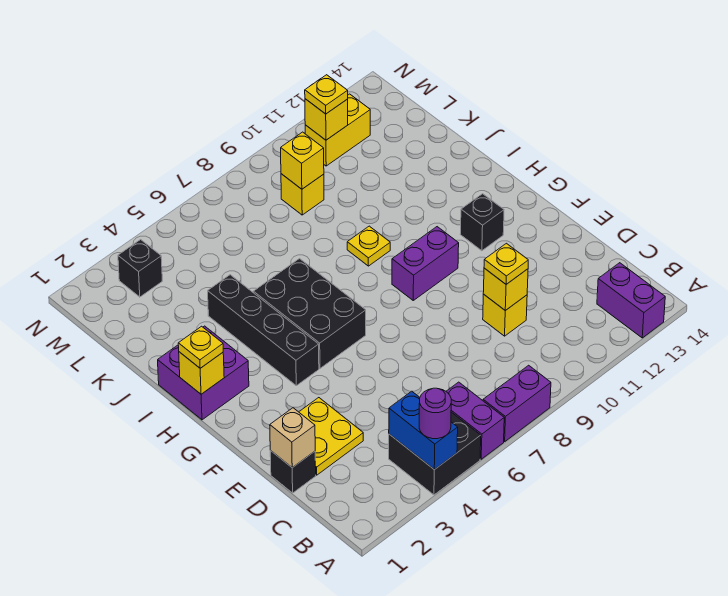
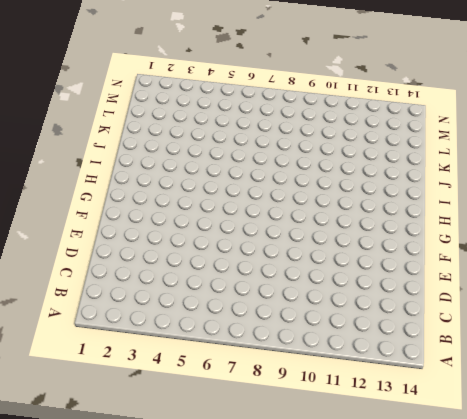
none -> black brick A4:B5 level 1
none -> purple brick A6:B6 level 1
none -> purple brick A7:A8 level 1

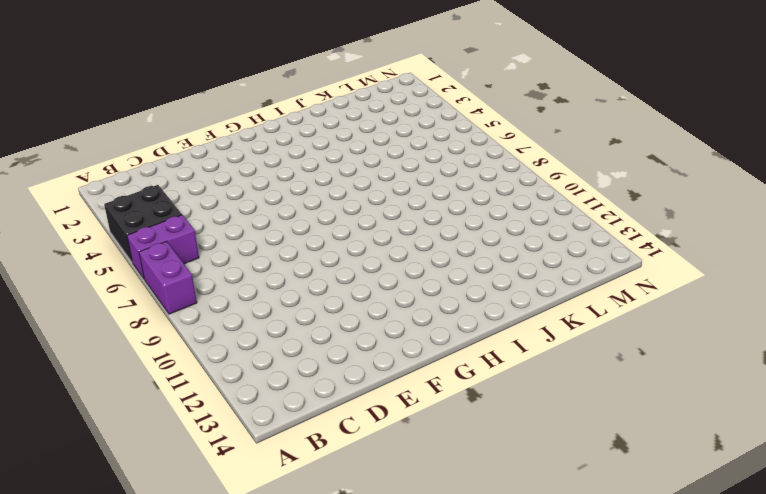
none -> purple brick A13:B13 level 1
none -> black brick D1 level 1
none -> yellow plate D2:E3 level 1

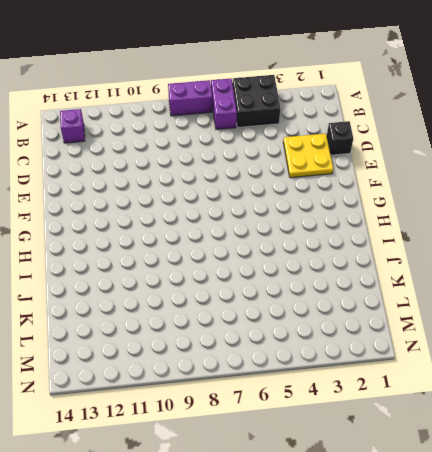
purple brick B13 level 1 -> purple brick A13:B13 level 1
none -> yellow brick D10 level 1
none -> black brick G4:J4 level 1
none -> black brick G5:I6 level 1

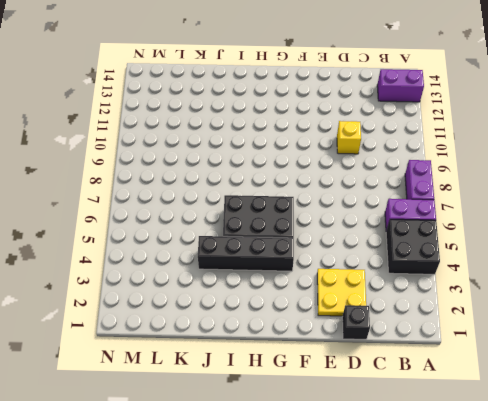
none -> purple brick G9:G10 level 1
none -> black brick G12 level 1
none -> purple brick H1:I2 level 1

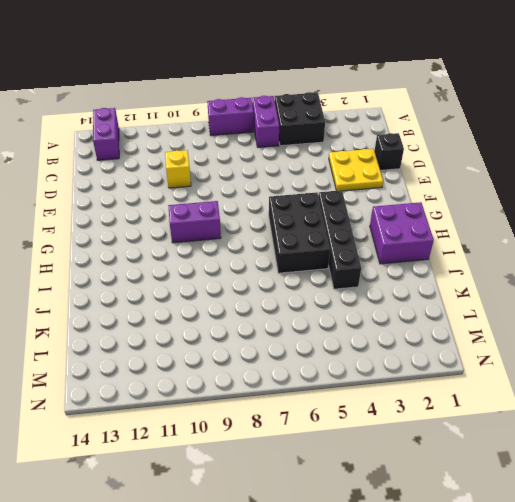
none -> black brick G12 level 1
none -> yellow plate I9 level 1
none -> yellow brick L9 level 1

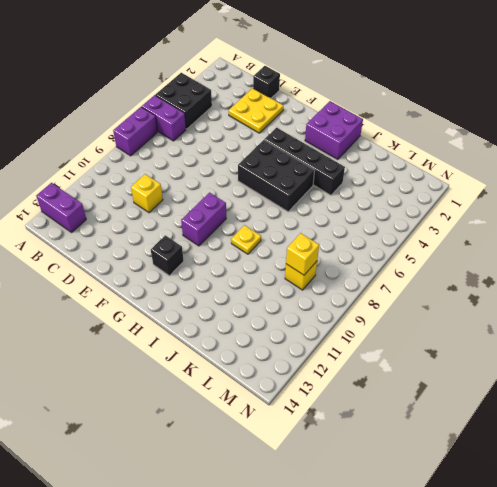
none -> black brick M3 level 1
none -> yellow brick M11:M12 level 1
none -> blue brick A4:B4 level 2

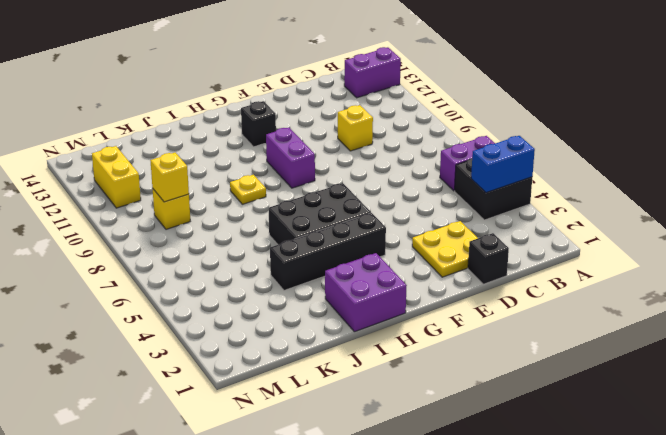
none -> purple brick A7:A8 level 1
none -> black brick M3 level 1
none -> tan brick D1 level 2

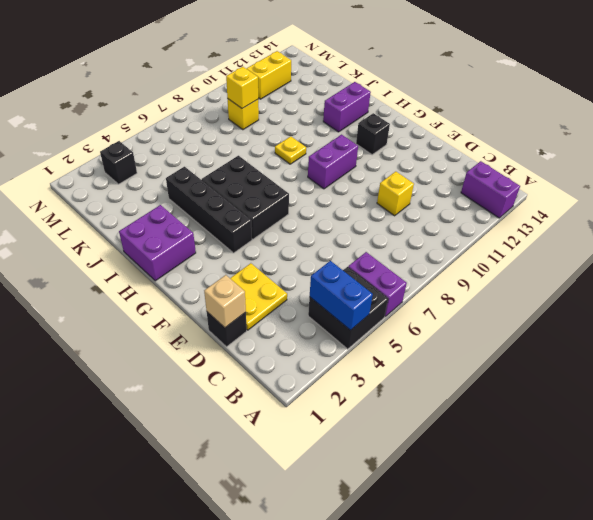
purple brick I12:I13 level 1 -> purple brick A7:A8 level 1
none -> yellow brick D10 level 2
none -> yellow brick H1 level 2
none -> yellow brick M11 level 2

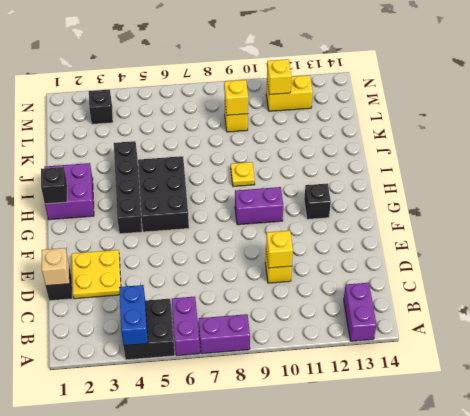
black brick H1 level 2 -> yellow brick H1 level 2
none -> purple round brick A4 level 3
none -> yellow plate D10 level 3
none -> yellow plate H1 level 3

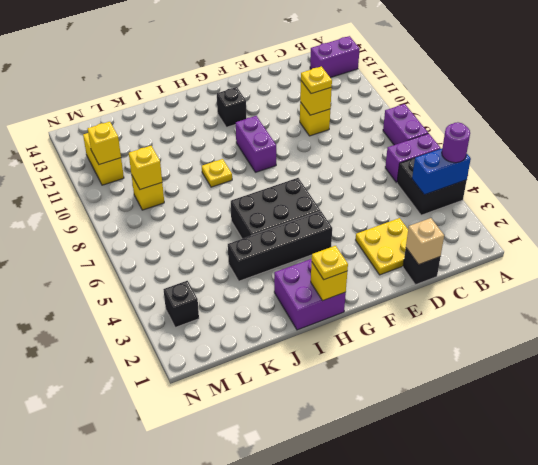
none -> yellow plate M11 level 3

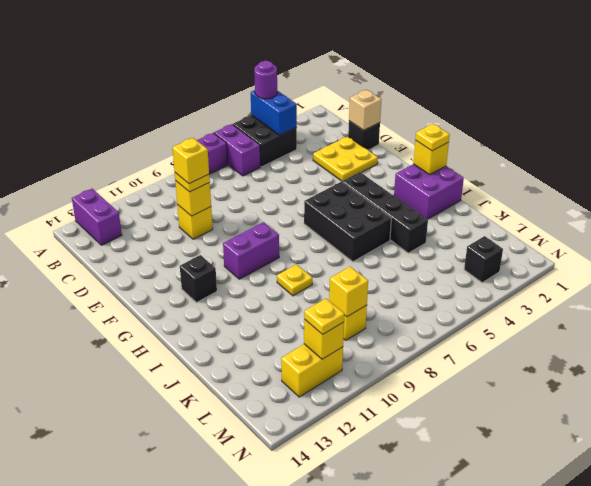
yellow brick D10 level 4 -> none

